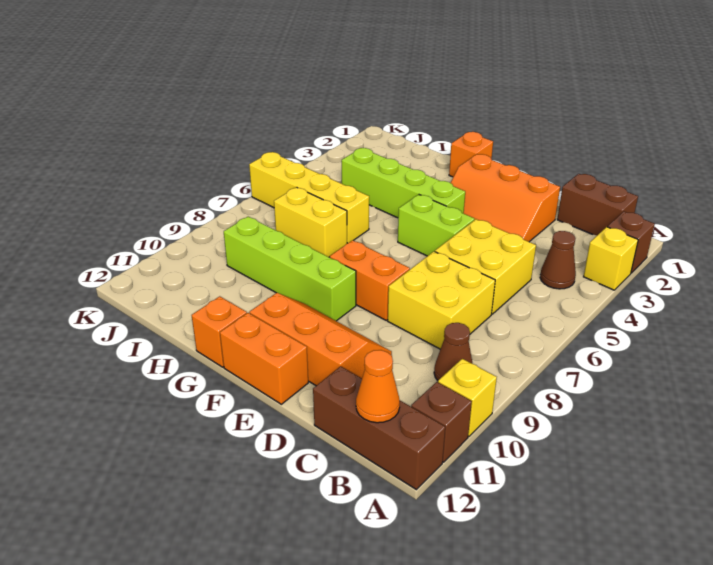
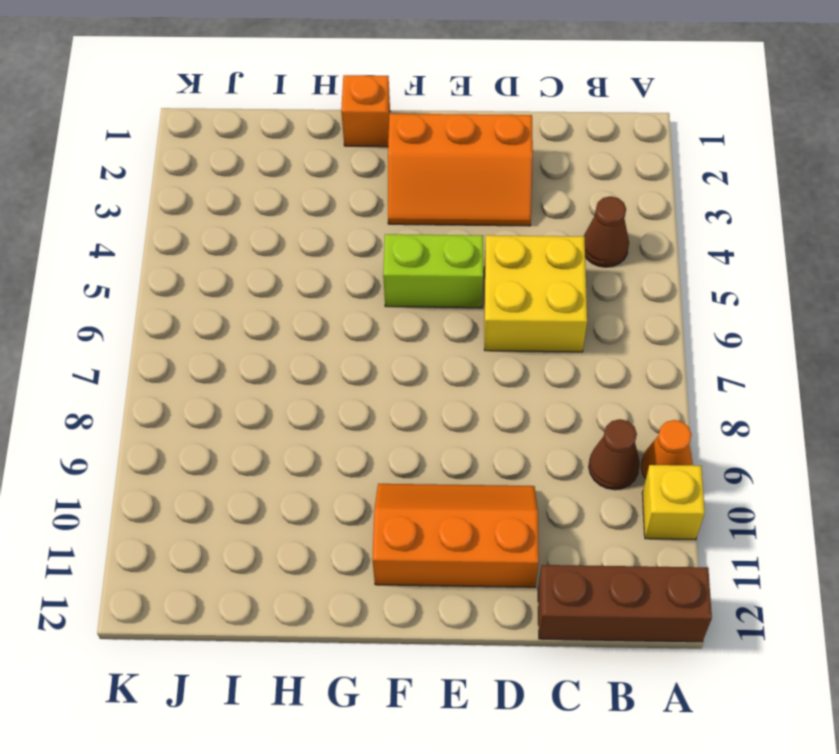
orange cone A9 level 1 -> orange cone B12 level 2
none -> brown brick A2 level 1
none -> yellow brick A3 level 1
none -> brown brick A11 level 1

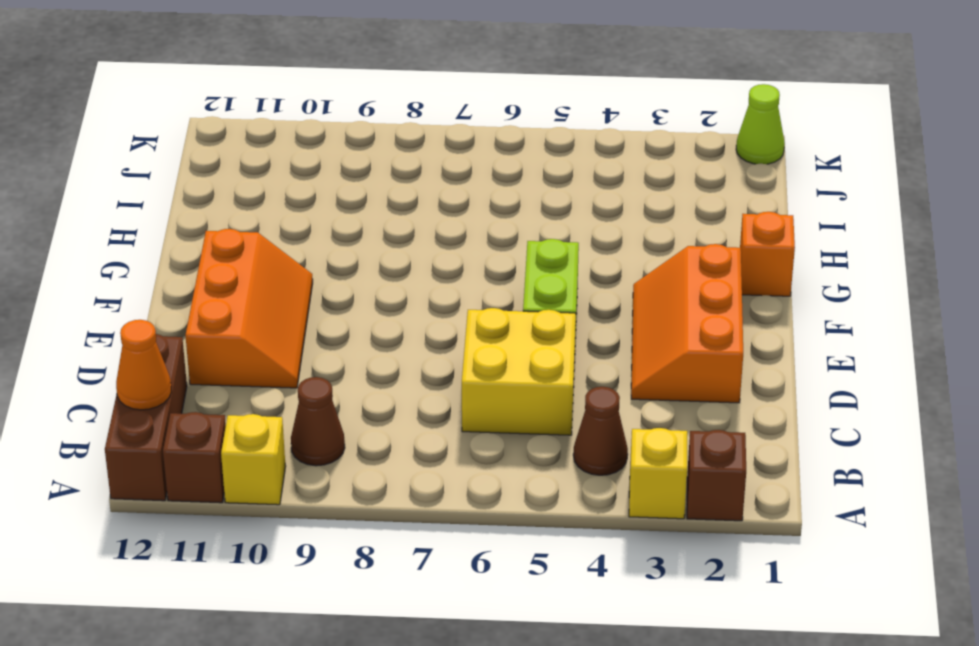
lime cone K1 level 1 -> none
none -> brown brick B1:C1 level 1
none -> yellow brick C7:D8 level 1
none -> orange brick E8:F8 level 1

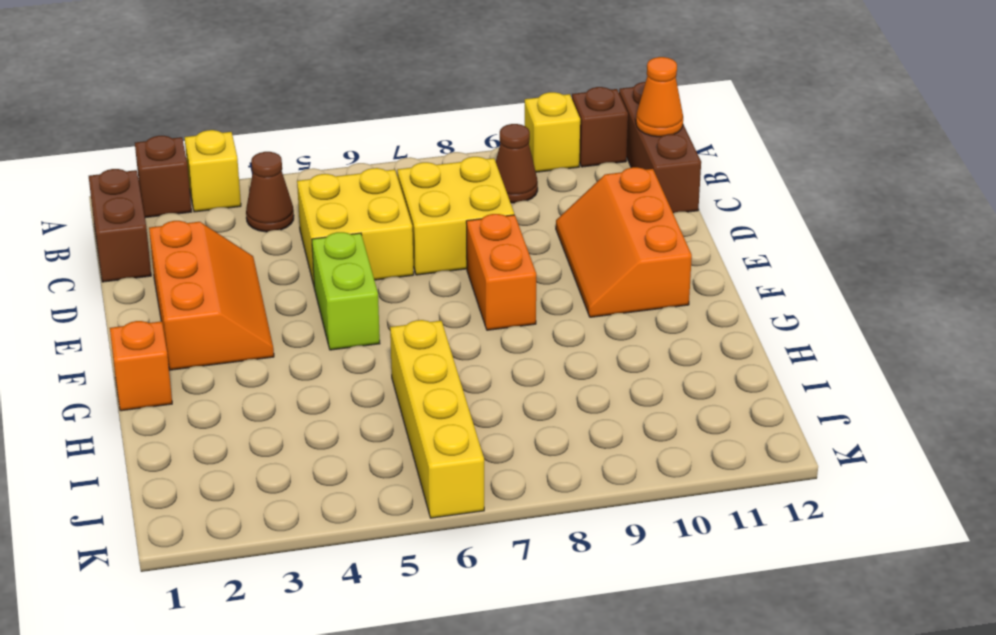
none -> orange brick E12:F12 level 1
none -> lime brick F4:I4 level 1
none -> lime brick F9:I9 level 1

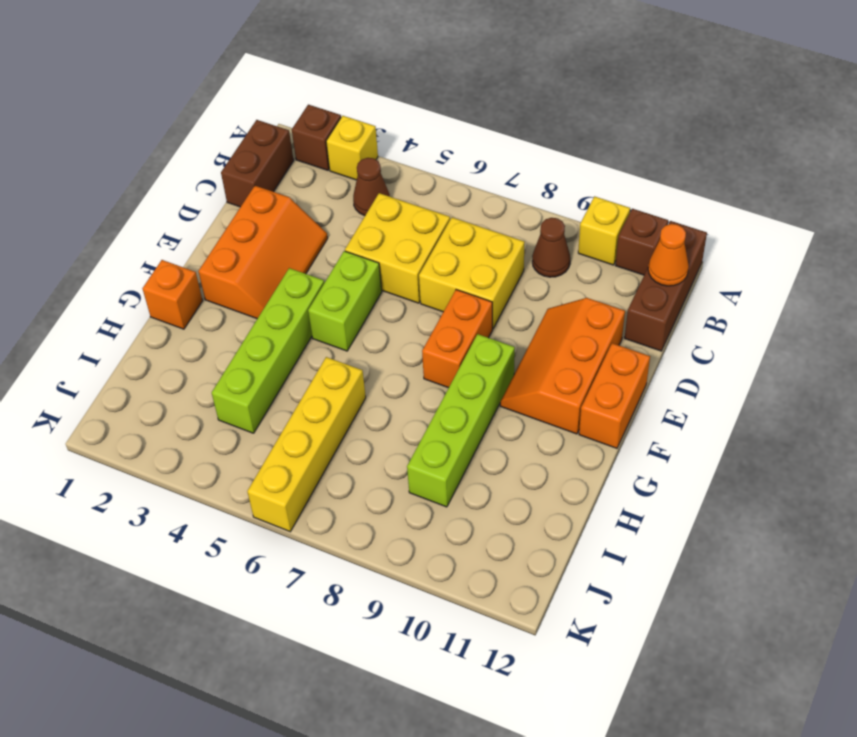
none -> orange brick G12 level 1
none -> yellow brick H7:I7 level 1

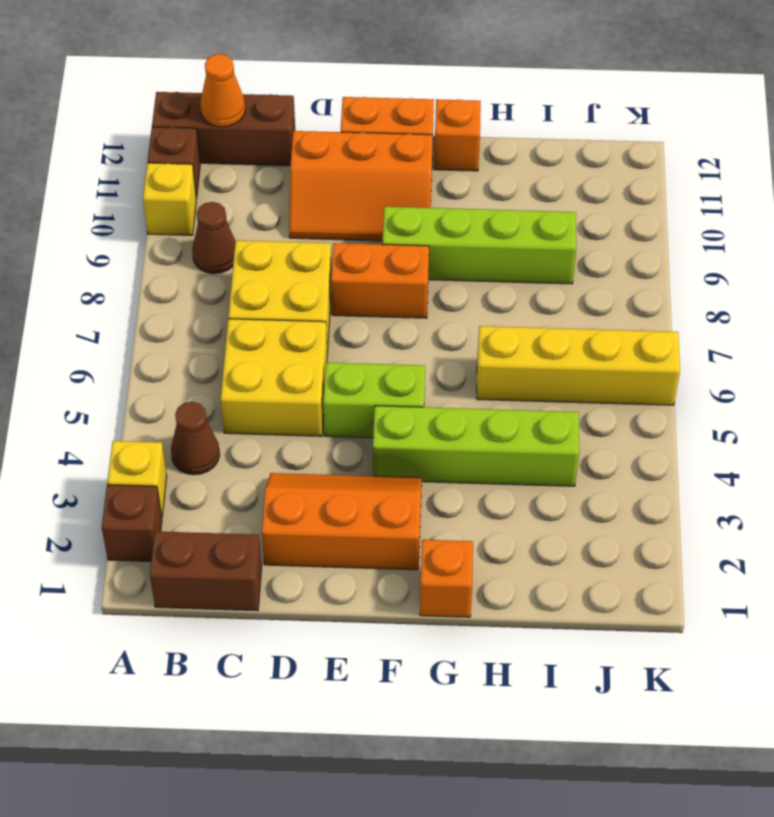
none -> yellow brick H7:I7 level 1

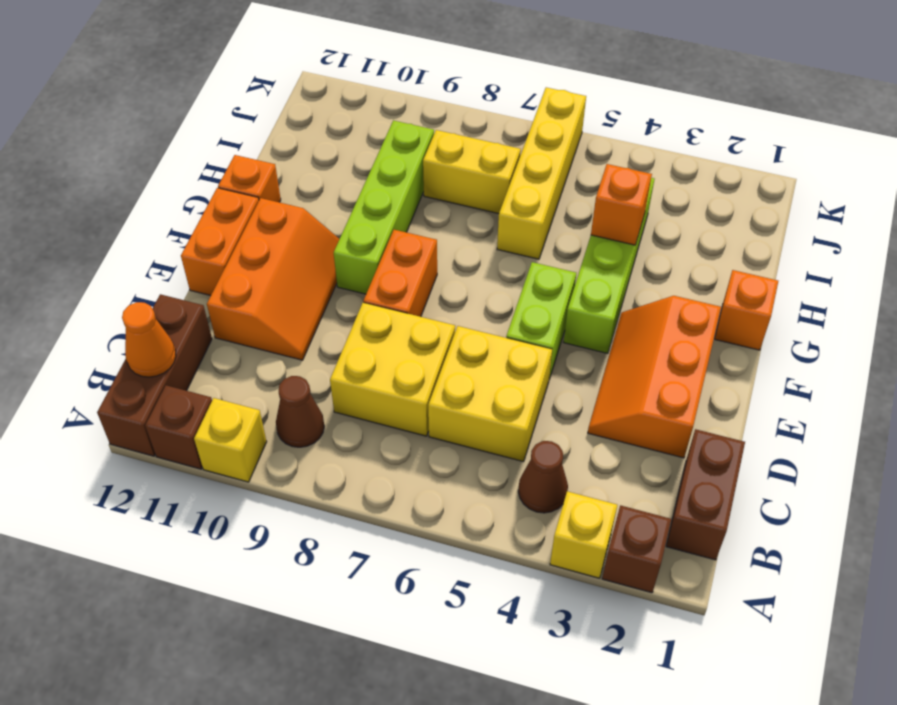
orange brick H4 level 2 -> none
yellow brick I7:I8 level 1 -> yellow brick H7:I7 level 1

